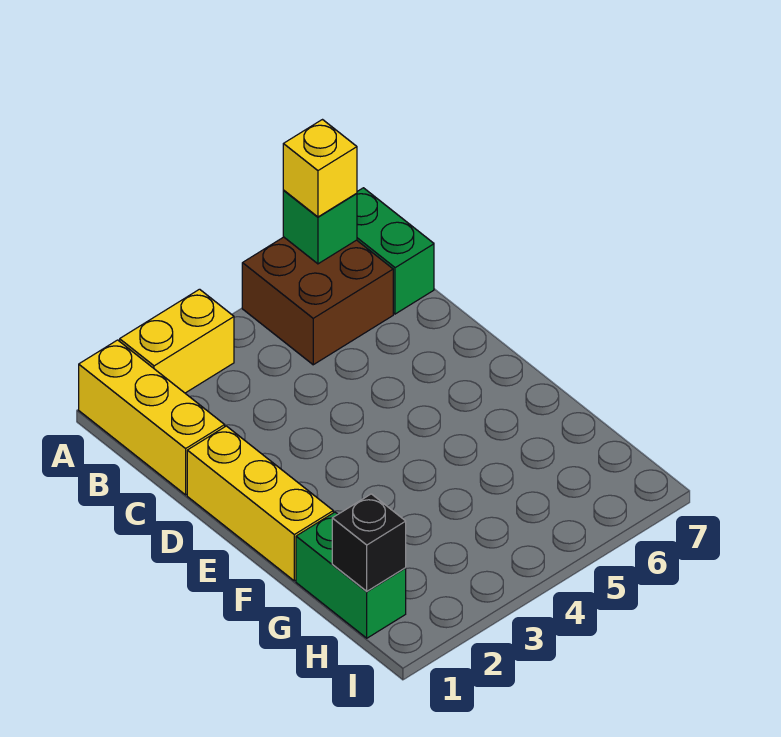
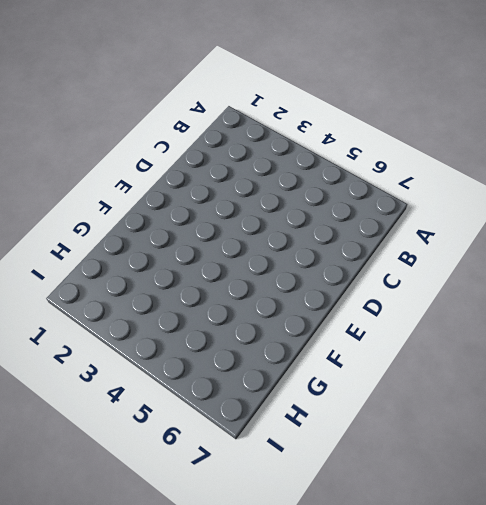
none -> yellow brick A1:C1 level 1
none -> yellow brick A2:A3 level 1

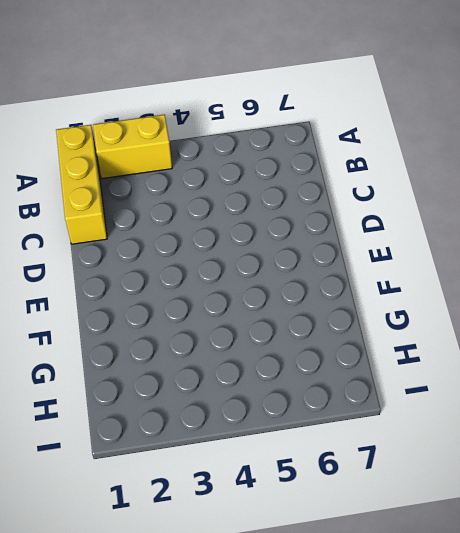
none -> brown brick A5:B6 level 1
none -> green brick A7:B7 level 1

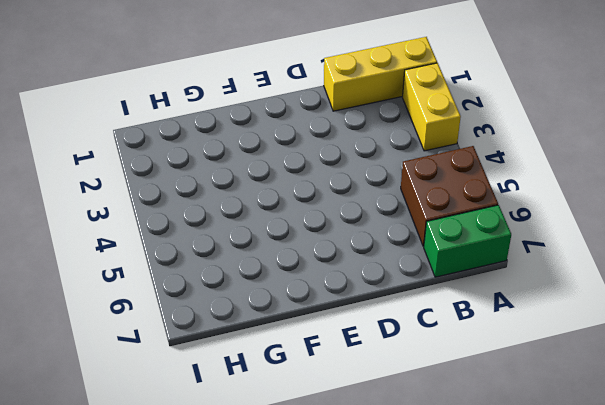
none -> yellow brick D1:F1 level 1
none -> green brick G1:H1 level 1

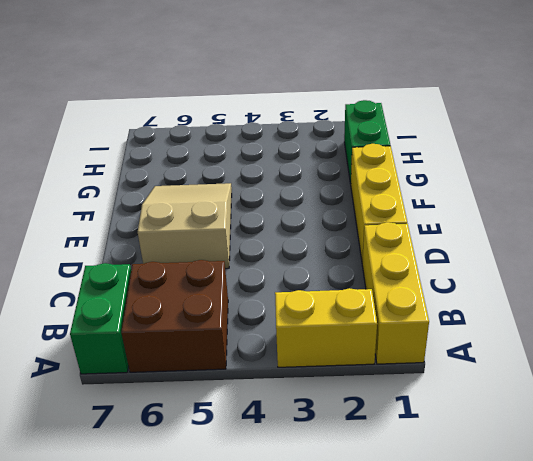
tan slope D5:F6 level 1 top D -> none
none -> green brick A6 level 2
none -> black brick H1 level 2

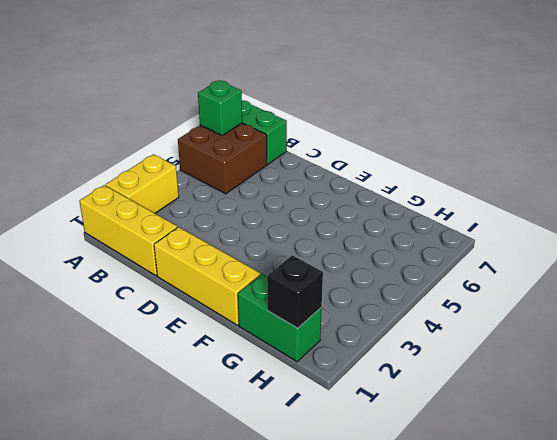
none -> yellow brick A6 level 3

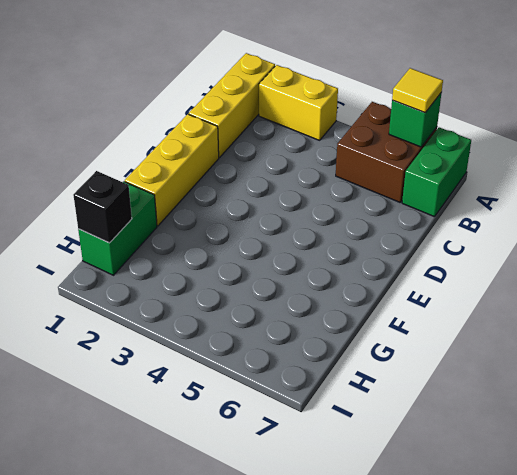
yellow tile A6 level 3 -> yellow brick A6 level 3

